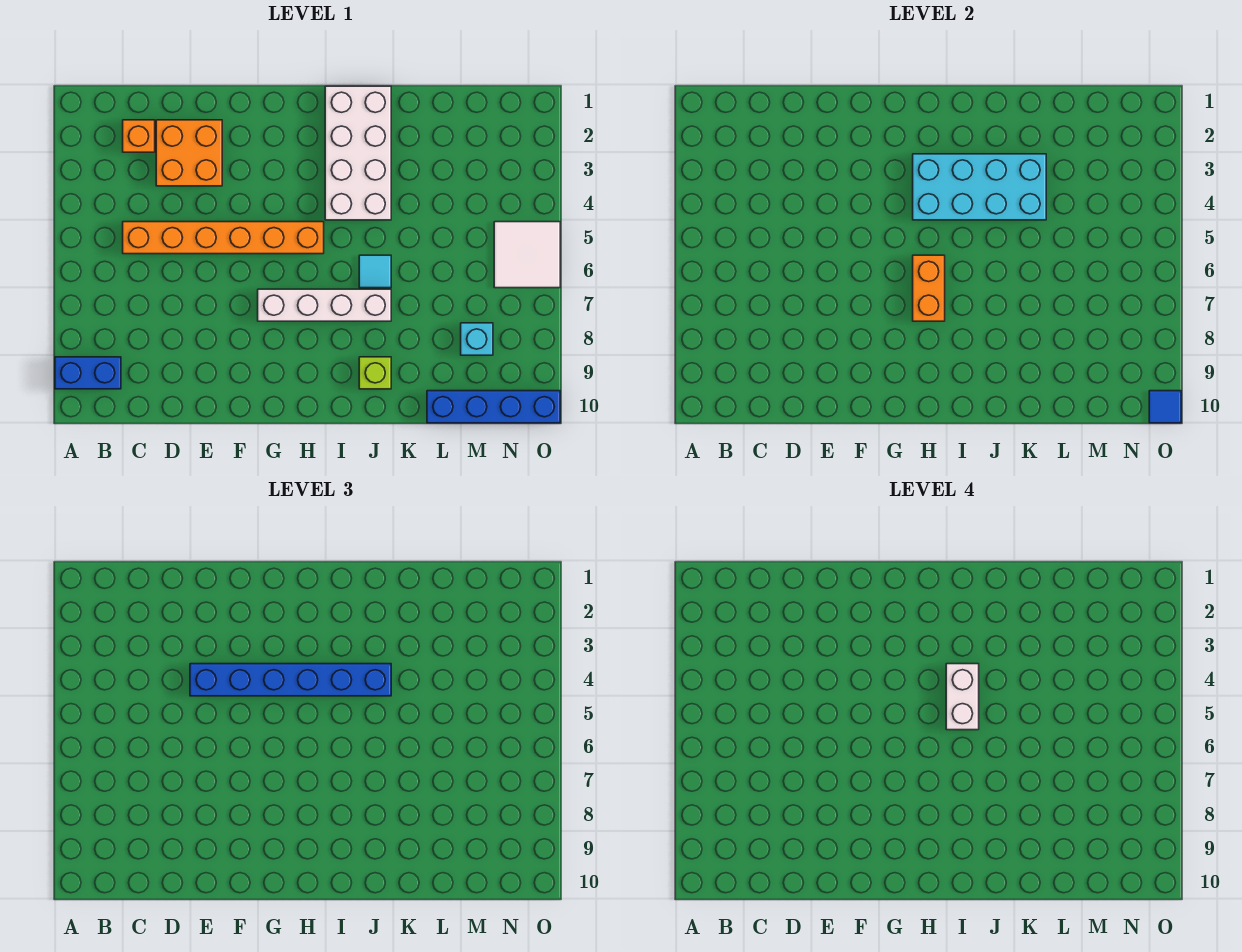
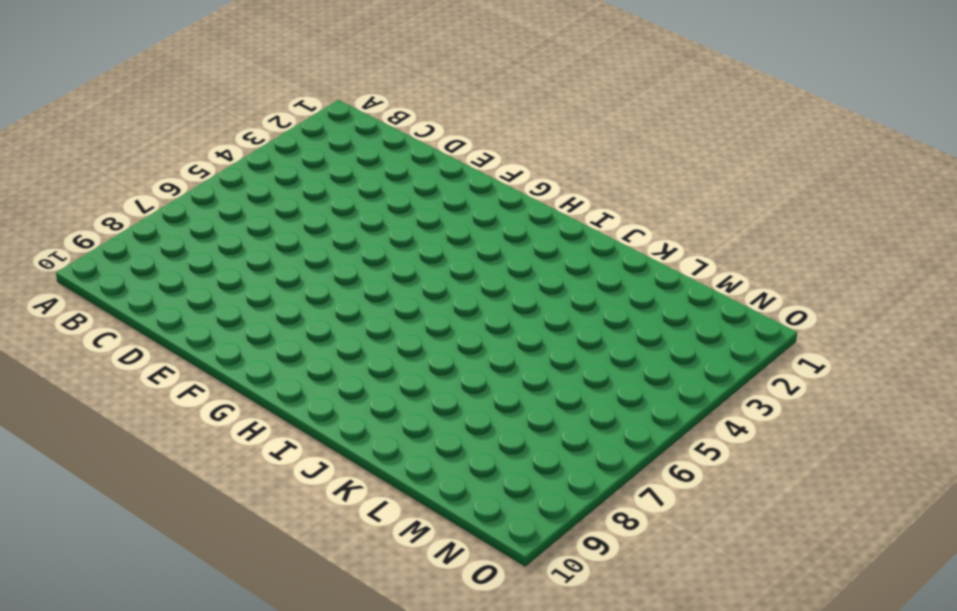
none -> blue brick A9:B9 level 1
none -> orange brick C2 level 1
none -> orange brick C5:H5 level 1

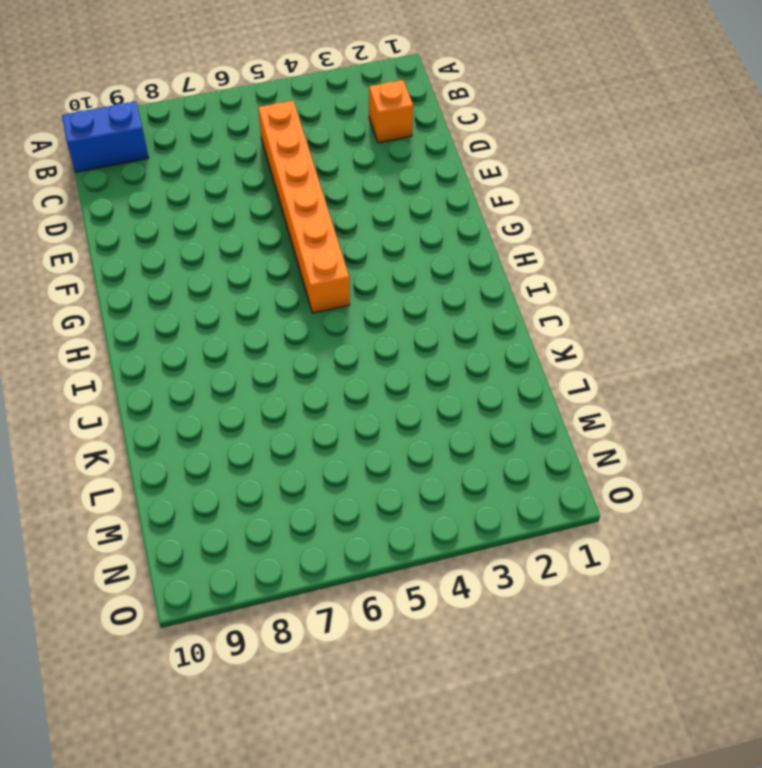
blue brick B9:B10 level 1 -> blue brick A9:B9 level 1
none -> orange brick D2:E3 level 1
none -> white brick G7:J7 level 1
none -> white brick I1:J4 level 1

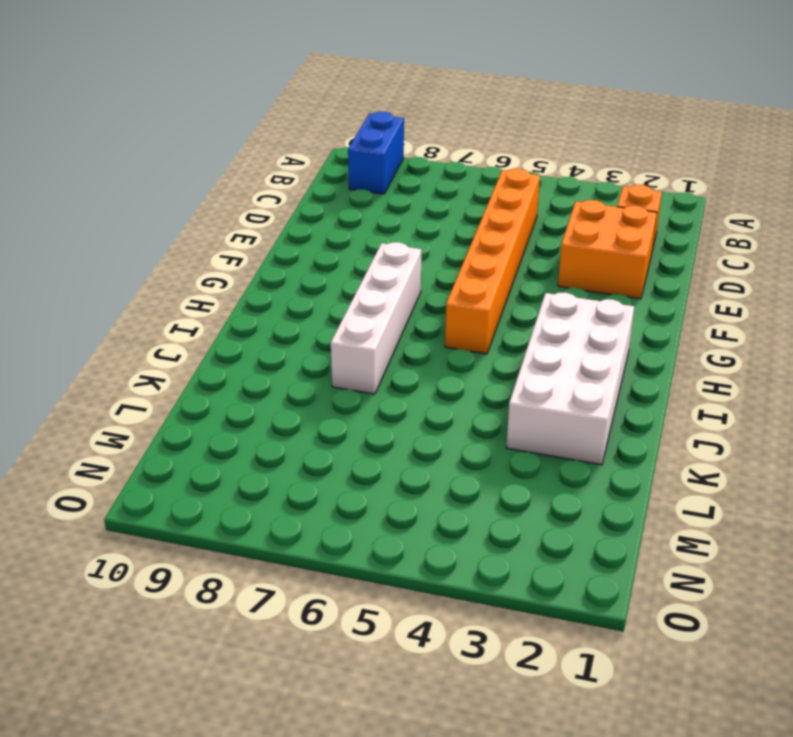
white brick H2:K3 level 1 -> white brick I1:J4 level 1
none -> cyan tile J6 level 1
none -> lime brick J9 level 1
none -> blue brick L10:O10 level 1

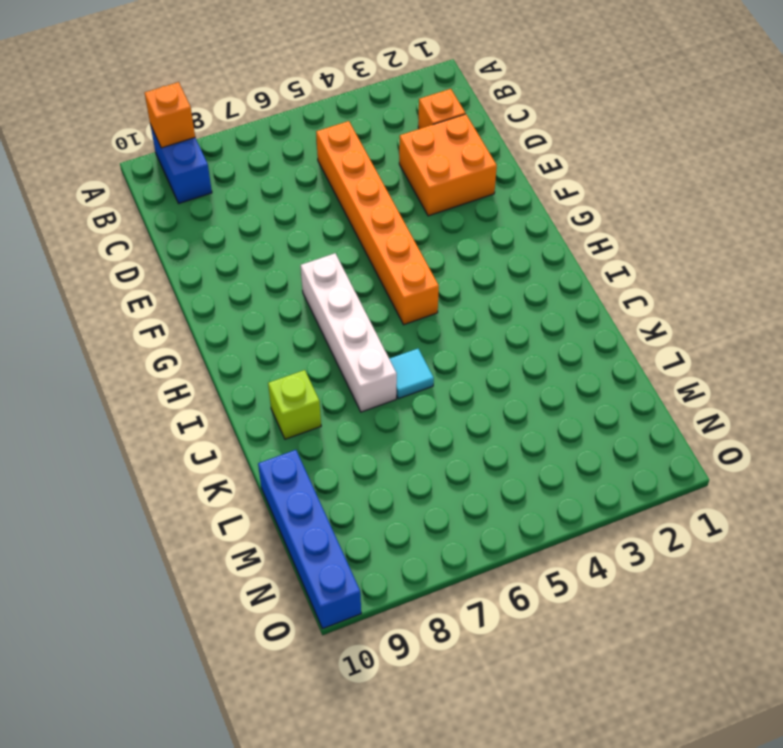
orange brick A9 level 2 -> none
none -> white brick I1:J4 level 1
none -> cyan brick M8 level 1
none -> white tile N5:O6 level 1

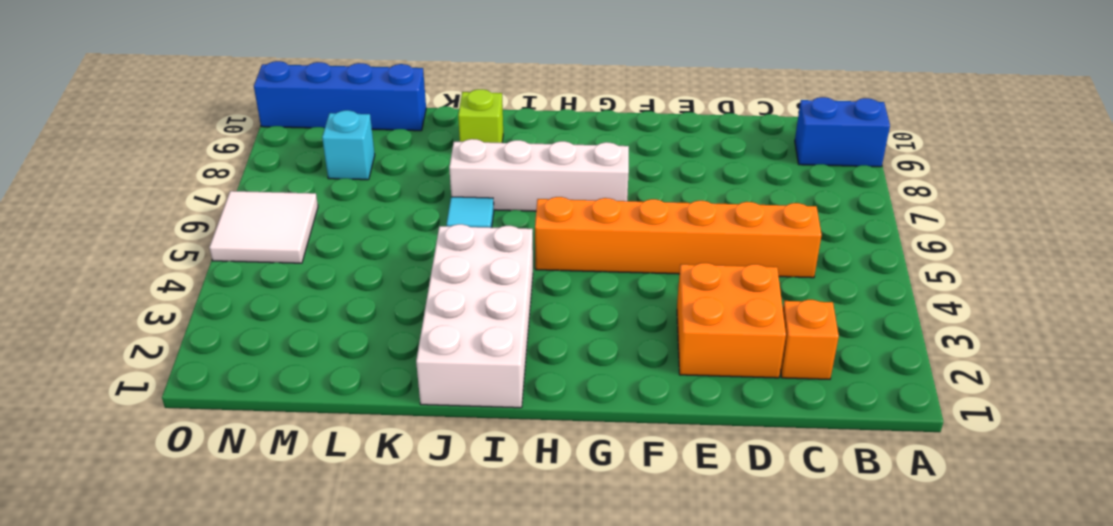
none -> cyan brick H3:K4 level 2
none -> orange brick H6:H7 level 2
none -> blue tile O10 level 2

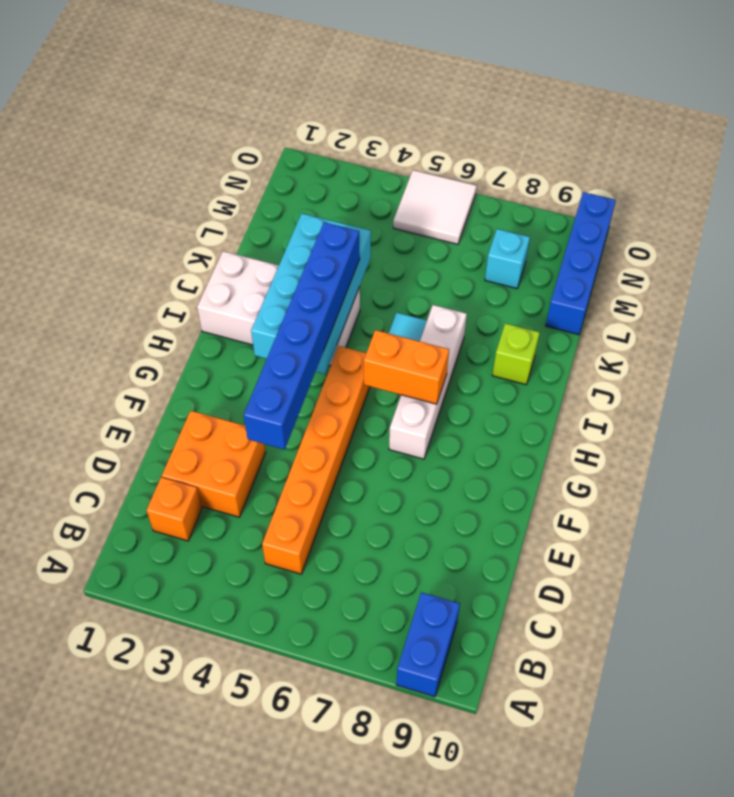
none -> blue tile O10 level 2
none -> white brick I4:I5 level 4

